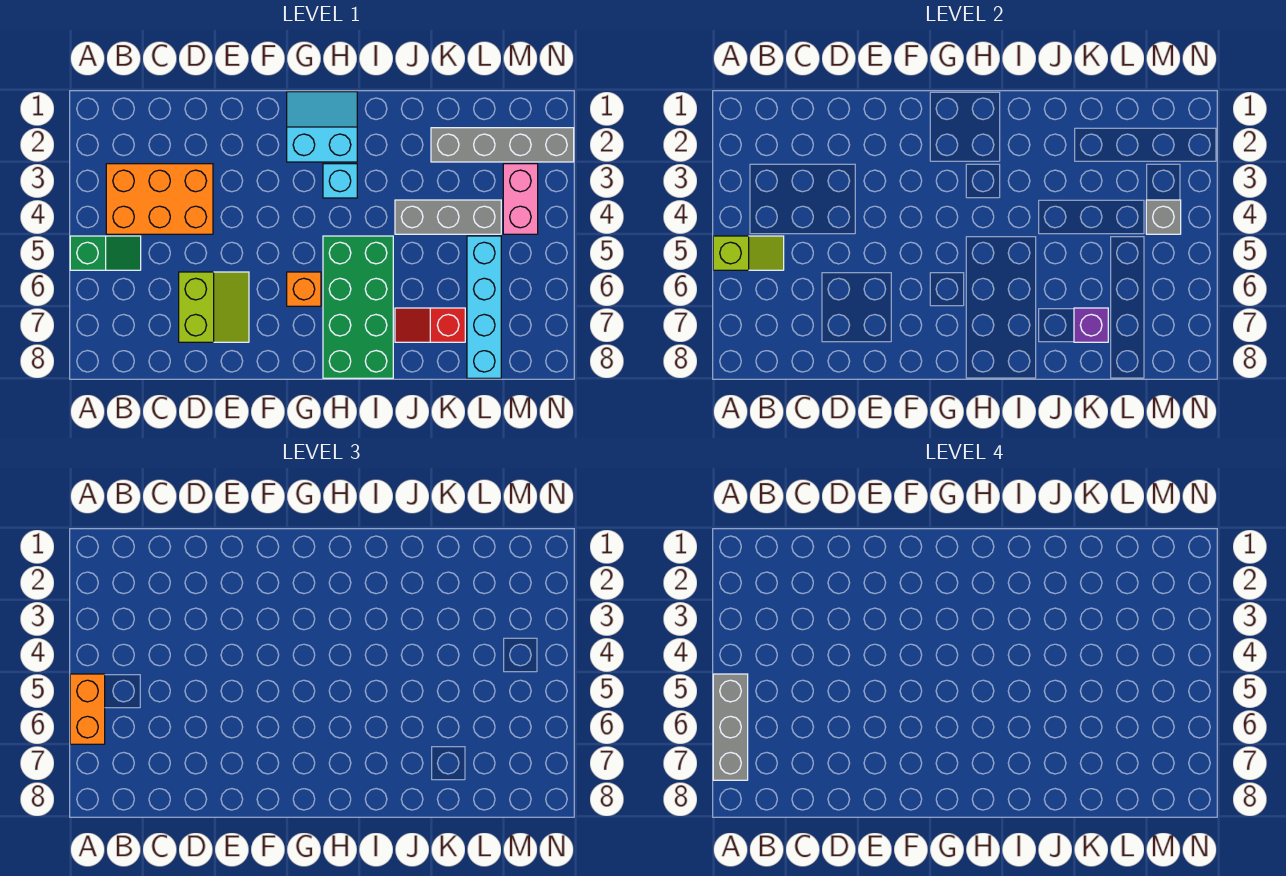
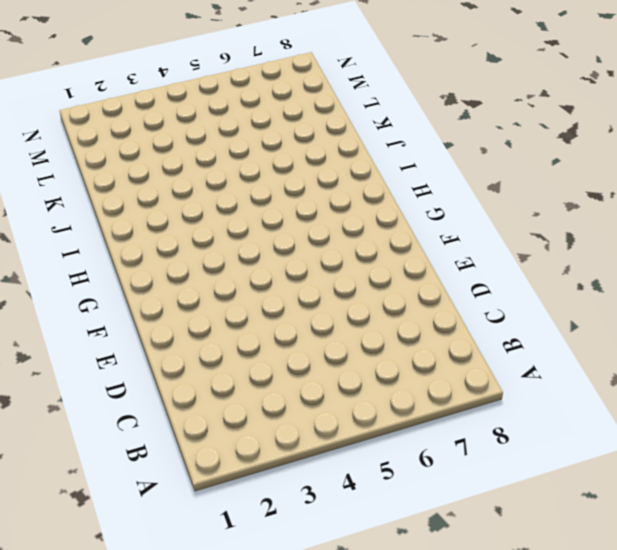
none -> green slope A5:B5 level 1 top A
none -> orange brick B3:D4 level 1
none -> lime slope D6:E7 level 1 top D

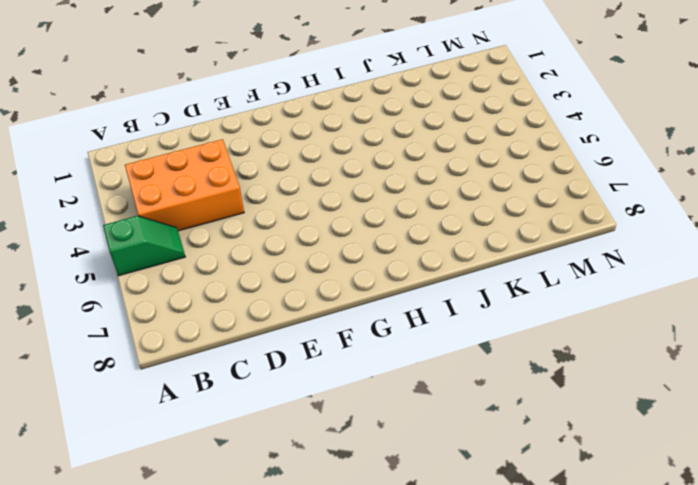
none -> lime slope D6:E7 level 1 top D
none -> cyan slope G1:H2 level 1 top 2
none -> orange brick G6 level 1

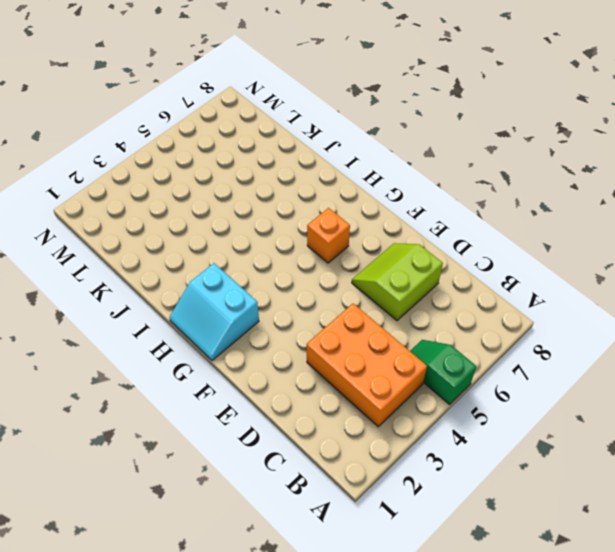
none -> cyan brick H3 level 1
none -> green brick H5:I8 level 1
none -> grey brick J4:L4 level 1

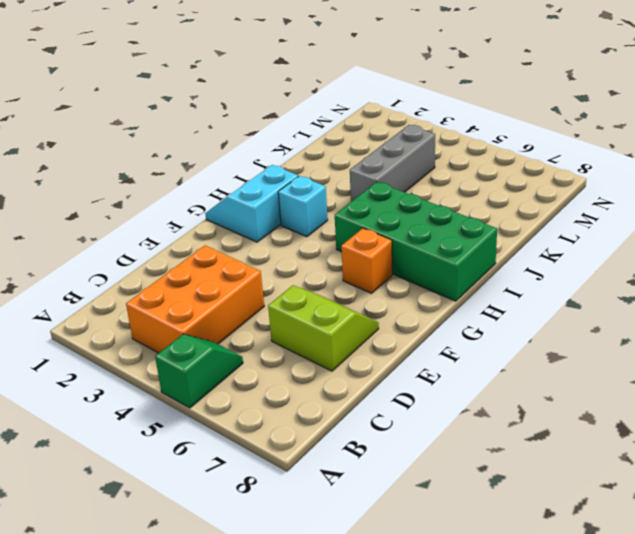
none -> red slope J7:K7 level 1 top K
none -> grey brick K2:N2 level 1
none -> cyan brick L5:L8 level 1

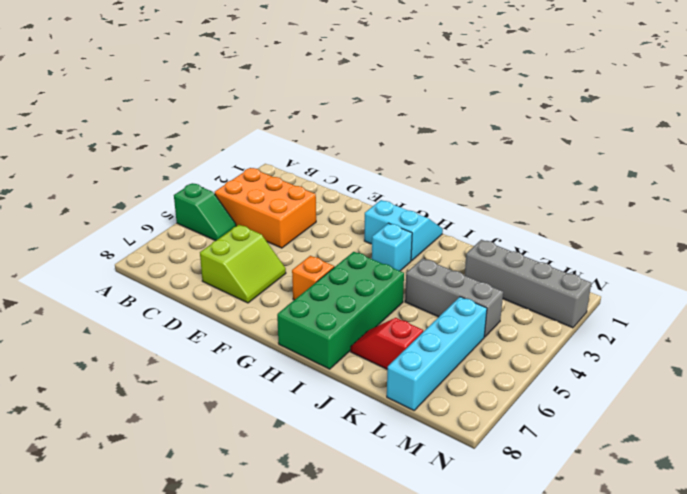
none -> pink brick M3:M4 level 1
none -> lime slope A5:B5 level 2 top A
none -> purple brick K7 level 2

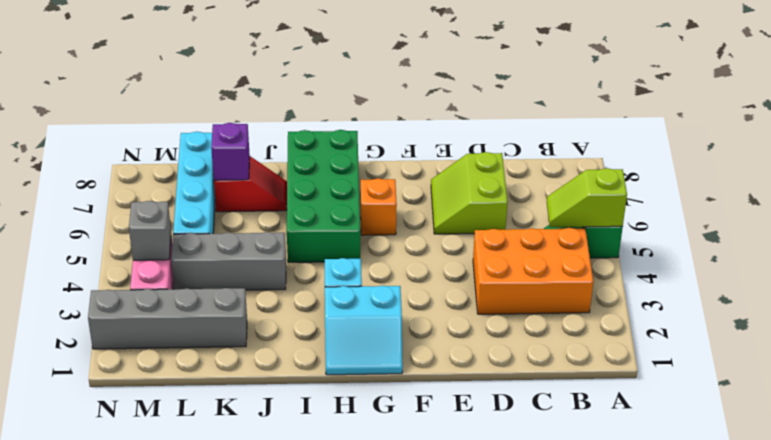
none -> orange brick A5:A6 level 3
none -> grey brick A5:A7 level 4

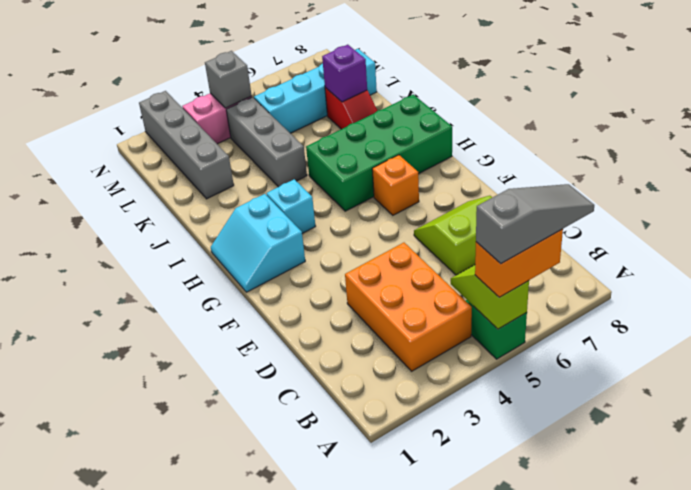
grey slope A5:A7 level 4 top 5 -> grey brick A5:A7 level 4

